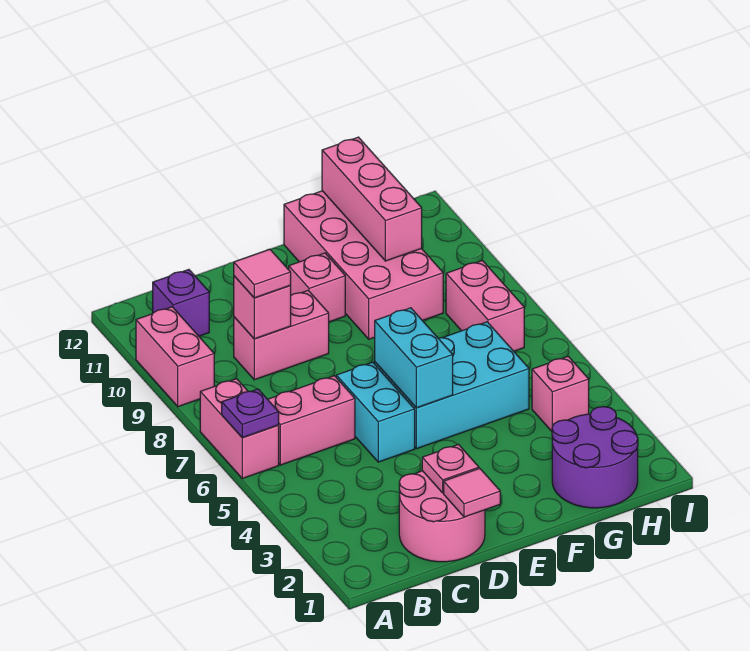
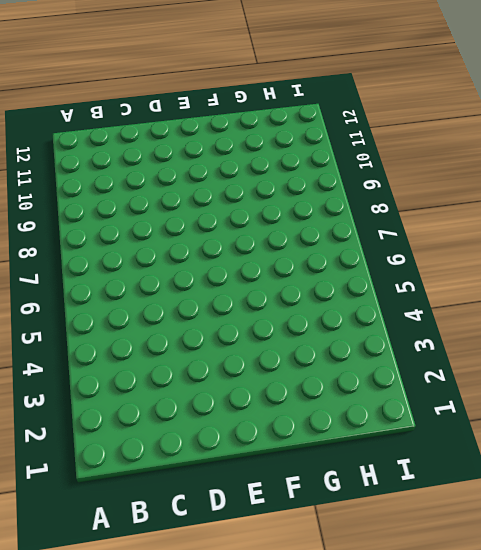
none -> pink brick A6:A7 level 1
none -> pink brick A9:A10 level 1
none -> pink brick B6:C6 level 1

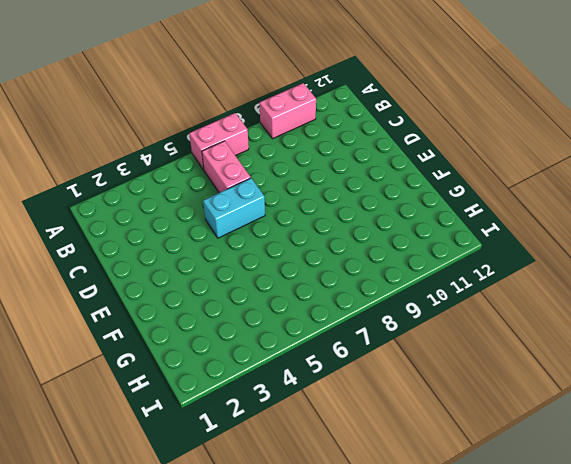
none -> purple brick B11 level 1
none -> pink round brick C1:D2 level 1
none -> pink brick C9:D9 level 1

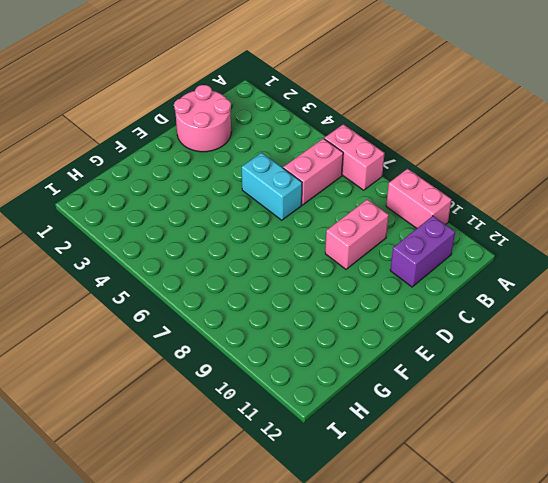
purple brick B11:C11 level 1 -> purple brick B11 level 1
none -> cyan brick E5:G6 level 1
none -> pink brick E10 level 1
none -> pink brick F9:G12 level 1

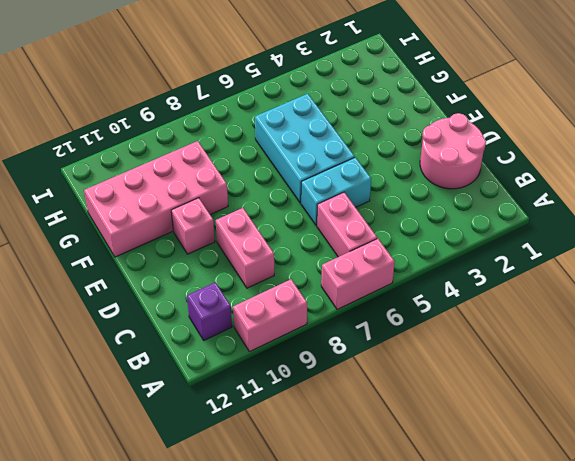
none -> purple round brick G1:H2 level 1
none -> pink brick H4 level 1
none -> pink brick H7:H8 level 1

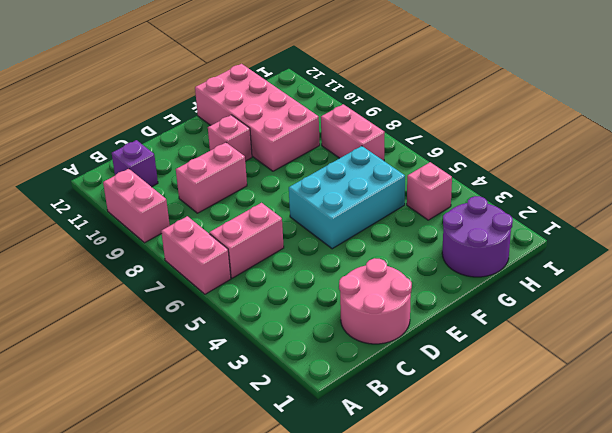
none -> cyan brick D5:D6 level 1
none -> purple plate A6 level 2
none -> pink brick C9 level 2

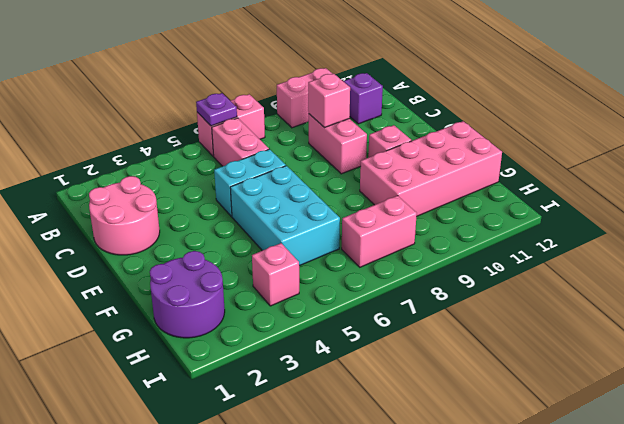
none -> pink tile D1 level 2
none -> pink plate D2 level 2
none -> cyan brick E5:E6 level 2

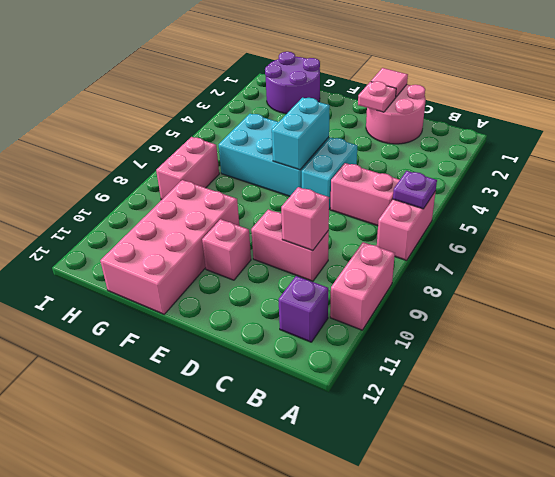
none -> pink brick H4 level 1
none -> pink brick G10:G12 level 2
none -> pink tile C9 level 3

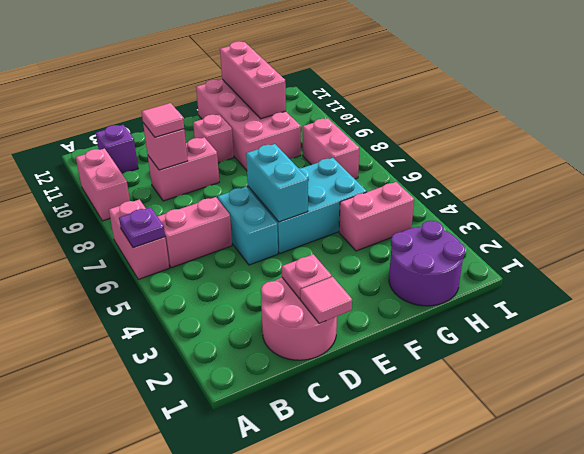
pink brick G4:H4 level 1 -> pink brick H4 level 1

